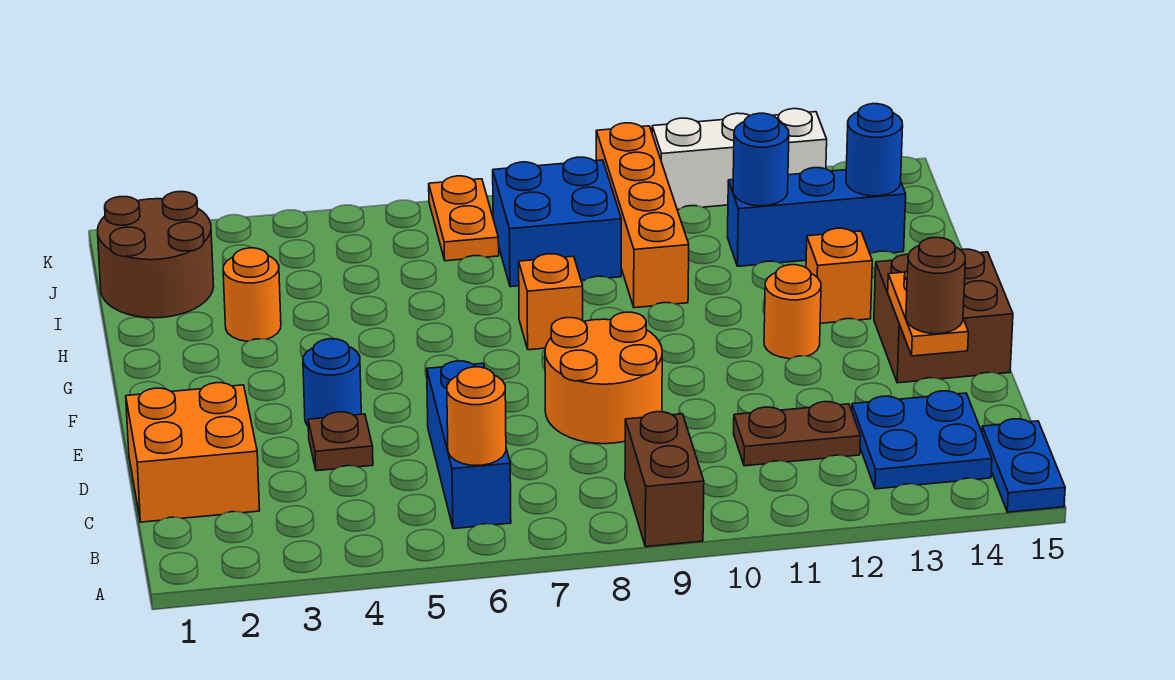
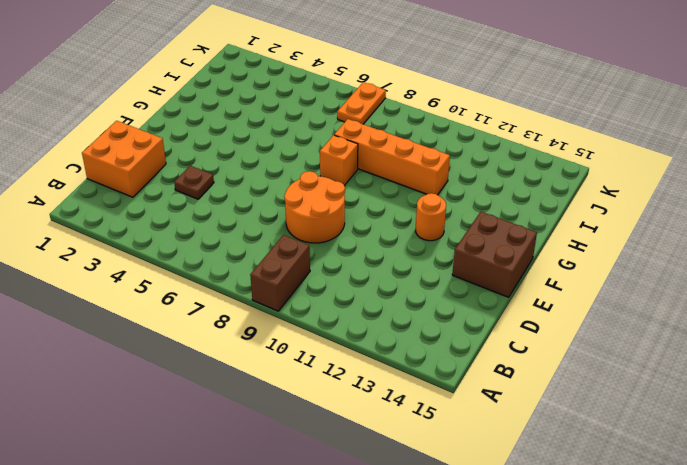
orange brick H8:H11 level 1 -> orange brick H10:K10 level 1
none -> blue plate A15:B15 level 1
none -> blue brick B6:D6 level 1
none -> blue plate B13:C14 level 1

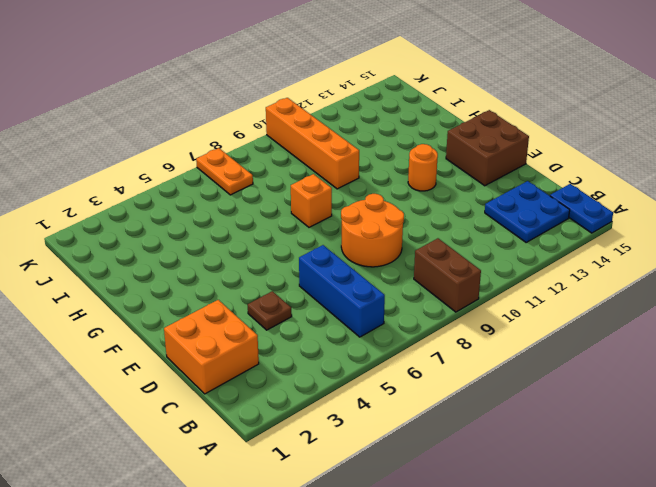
none -> brown plate C11:C12 level 1
none -> blue round brick E4 level 1
none -> orange brick G13 level 1

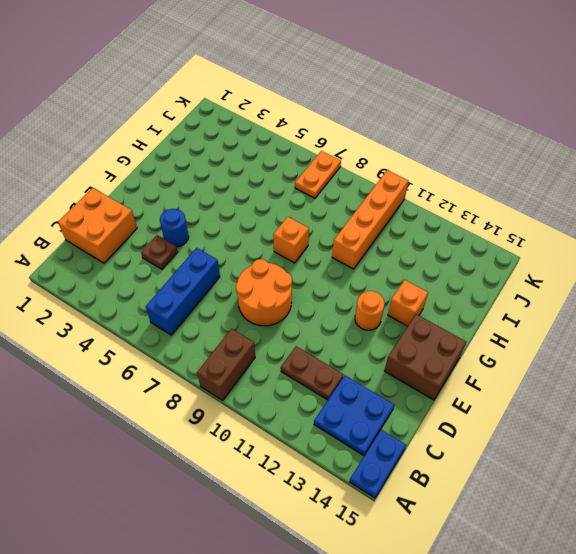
none -> orange round brick H3 level 1
none -> brown round brick I1:J2 level 1
none -> blue brick I8:J9 level 1

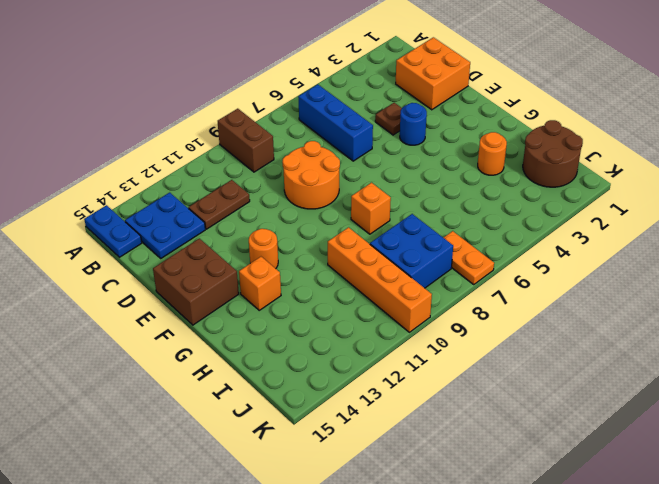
none -> blue brick I12:I14 level 1
none -> white brick K11:K13 level 1
none -> orange round brick B6 level 2

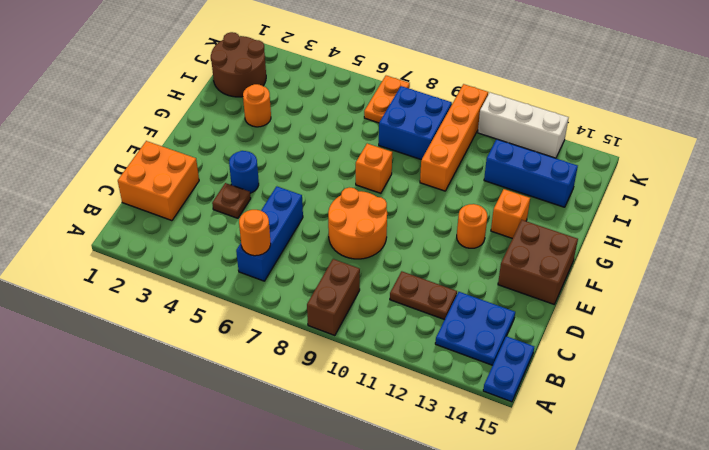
none -> orange plate D14:E14 level 2
none -> blue round brick I12 level 2
none -> blue round brick I14 level 2

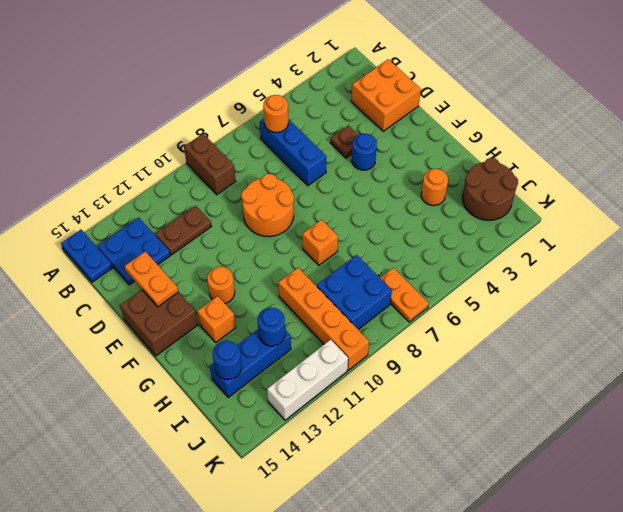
none -> brown round brick D14 level 3

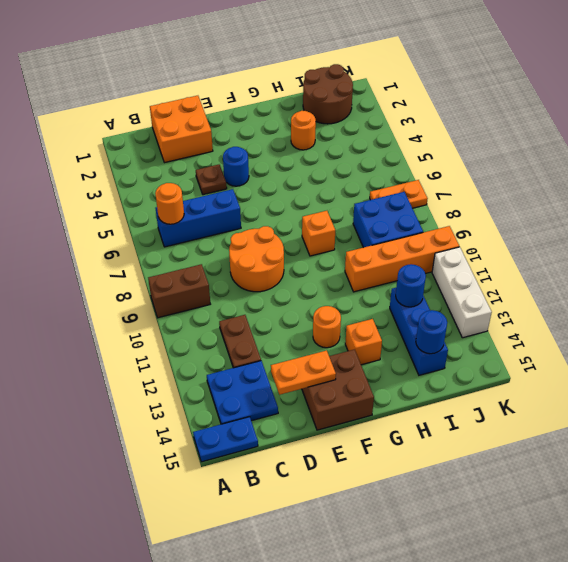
none -> brown round brick D14 level 3

